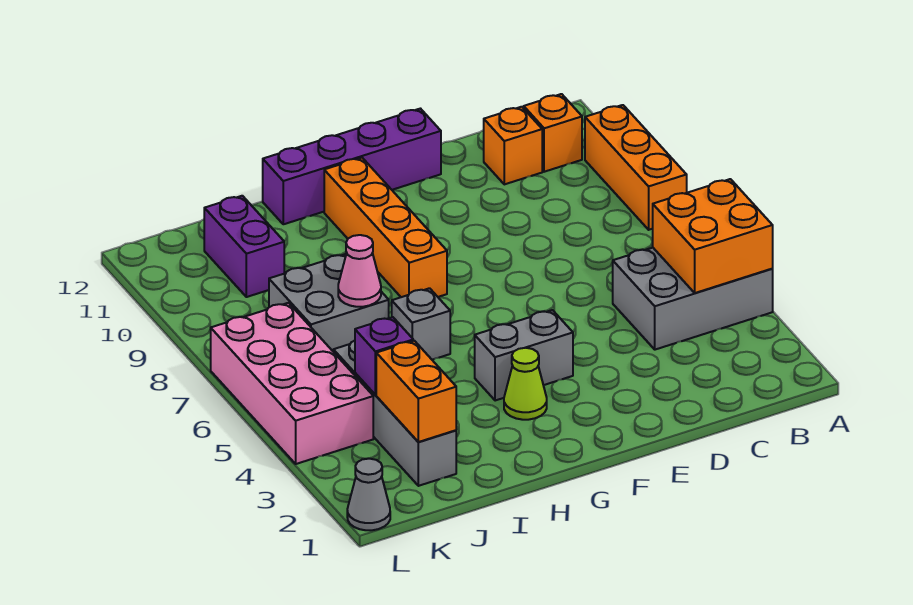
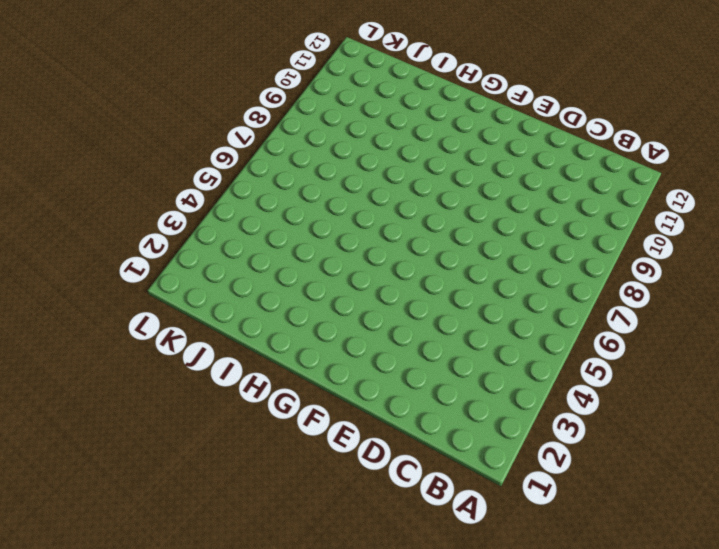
none -> grey brick A4:C5 level 1
none -> orange brick A8:A10 level 1
none -> orange brick B11 level 1

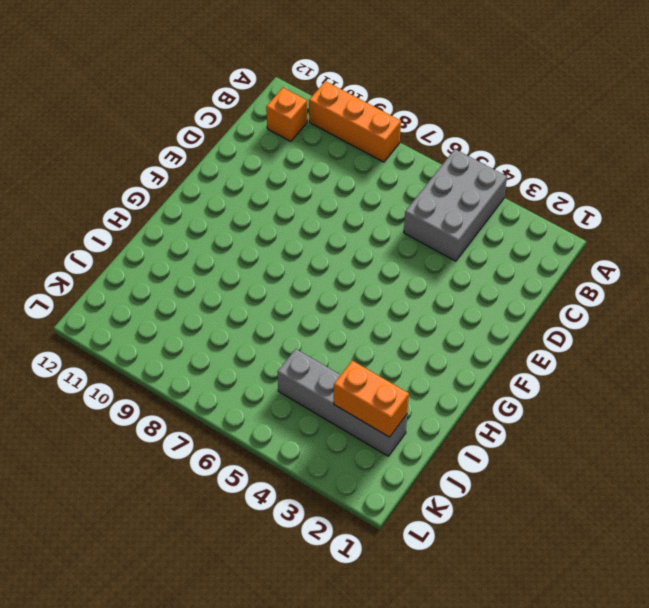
none -> orange brick C11 level 1
none -> purple brick E12:H12 level 1
none -> grey brick F4:G4 level 1

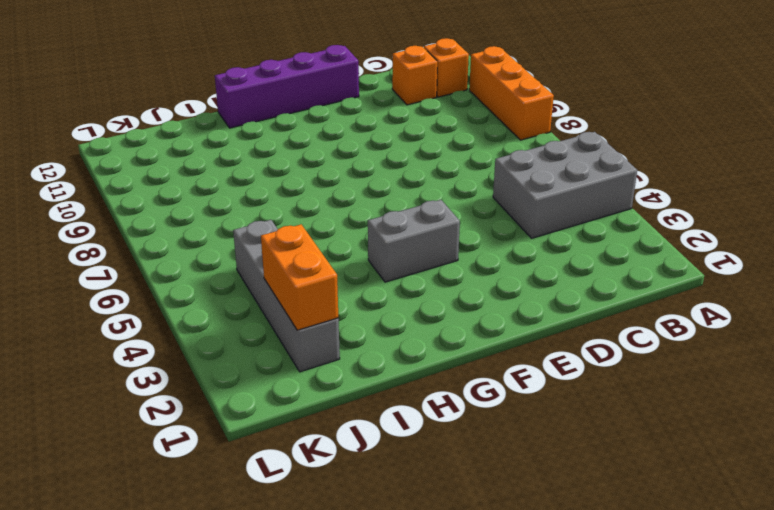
none -> lime cone G3 level 1
none -> orange brick G8:G11 level 1
none -> grey brick H6 level 1

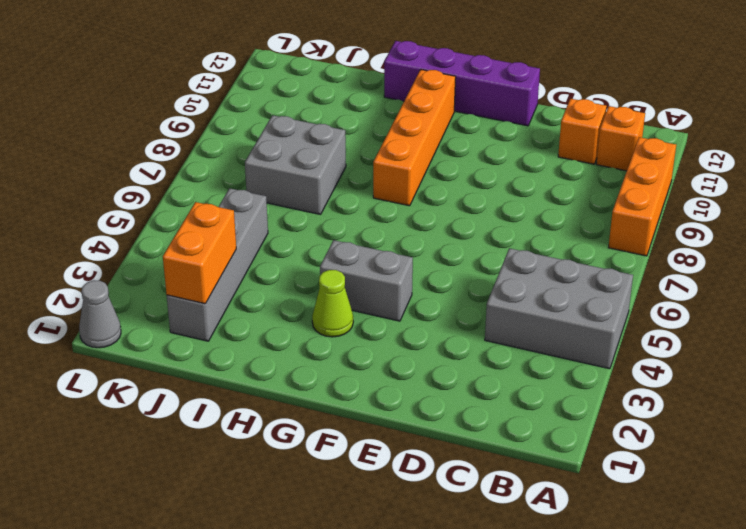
none -> grey brick H6 level 1
none -> purple brick J10:J11 level 1
none -> pink brick K4:L7 level 1

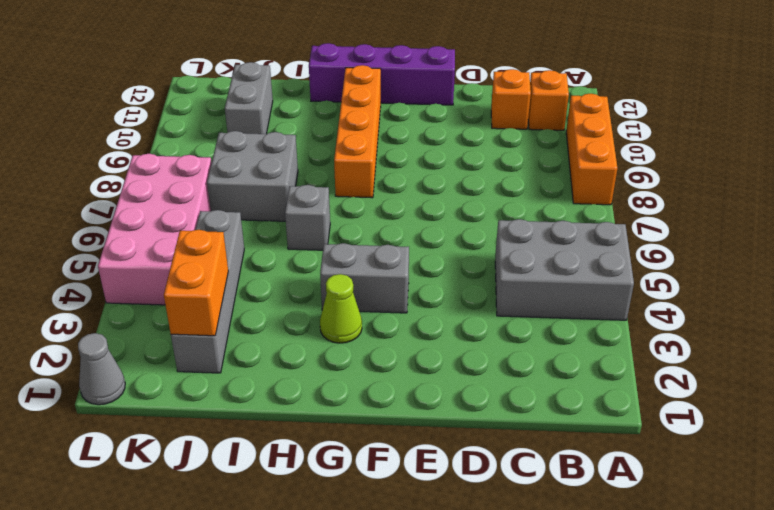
grey brick J10:J11 level 1 -> purple brick J10:J11 level 1
none -> orange brick A4:B5 level 2
none -> pink cone I7 level 2
none -> purple brick J4 level 2

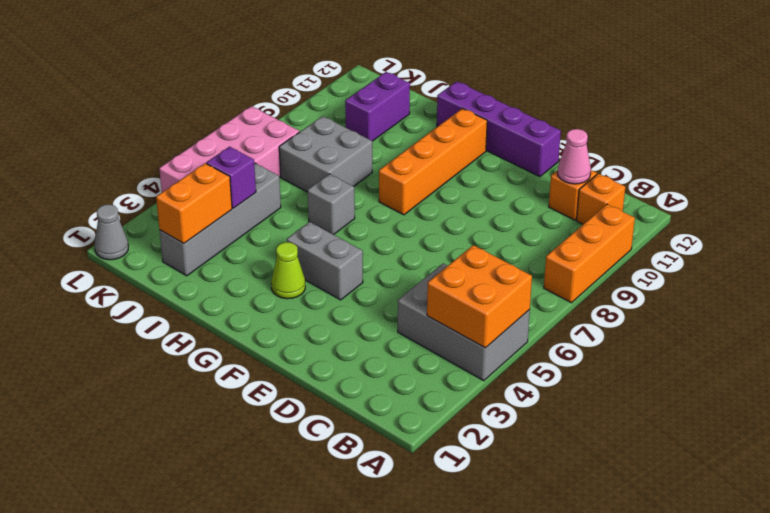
pink cone C11 level 2 -> pink cone I7 level 2

